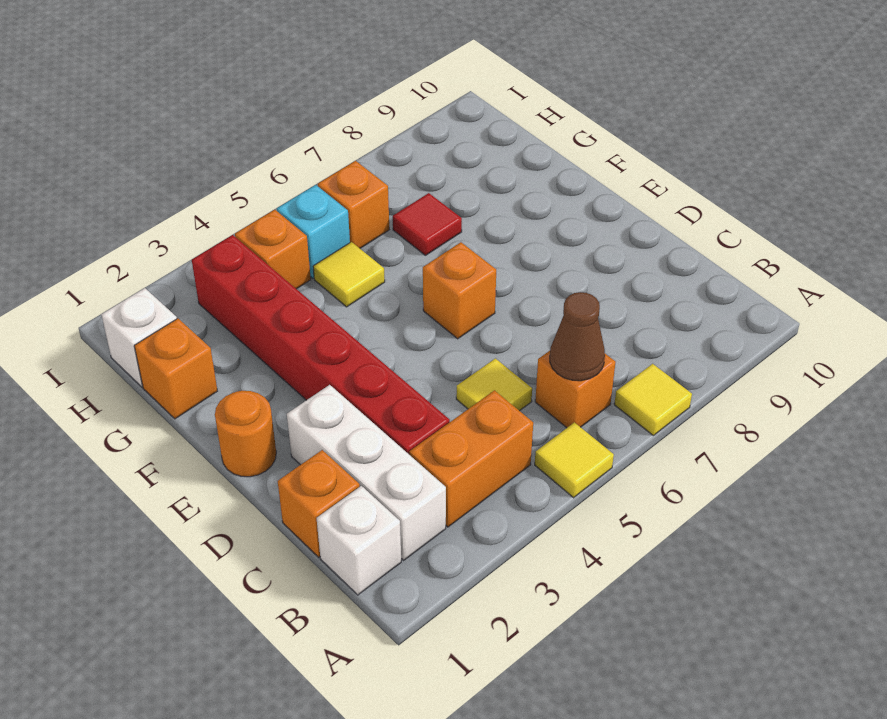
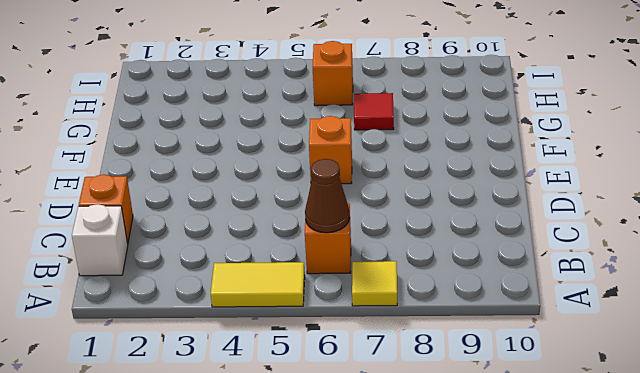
yellow tile A4:A5 level 1 -> yellow tile A5 level 1
none -> white brick B2:D2 level 1
none -> orange brick B3:B4 level 1
none -> red brick C3:H3 level 1

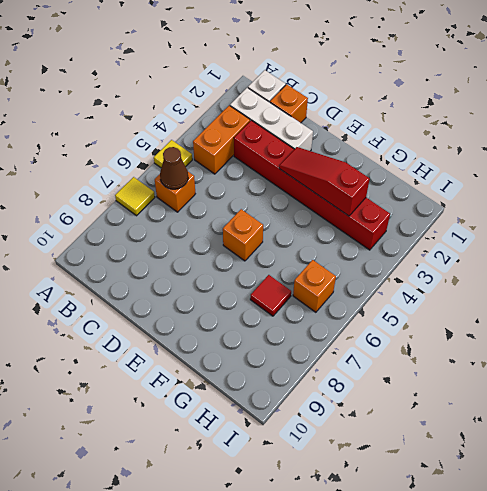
red slope E3:G3 level 2 top G -> none
none -> yellow tile C5 level 1
none -> orange round brick E1 level 1
none -> orange brick G1 level 1

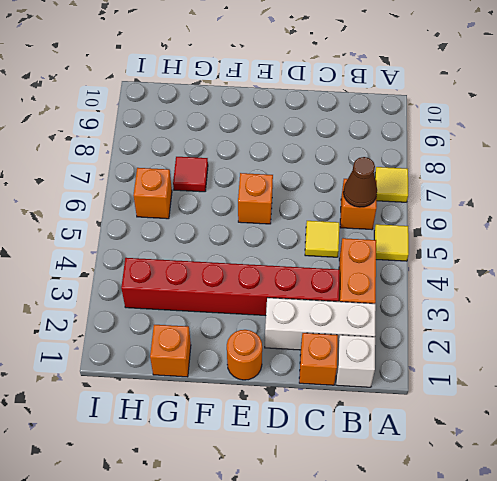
none -> yellow tile G5 level 1
none -> white brick H1 level 1
none -> orange brick H4 level 1

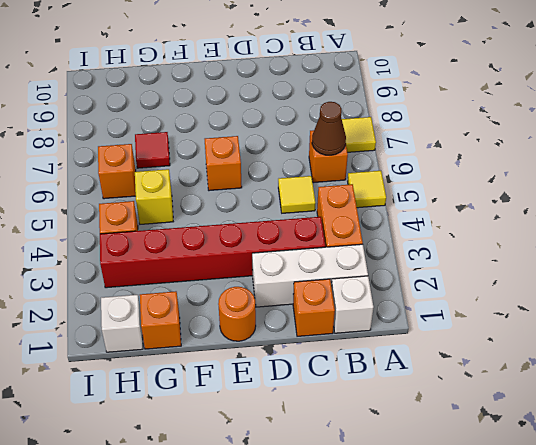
yellow brick G5 level 1 -> yellow tile G5 level 1
none -> cyan brick H5 level 1

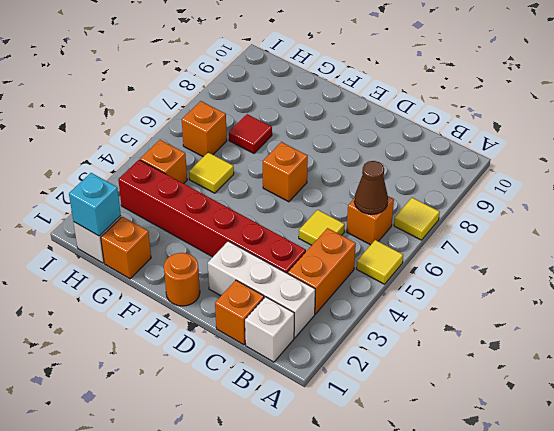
cyan brick H1 level 2 -> cyan brick H5 level 1

